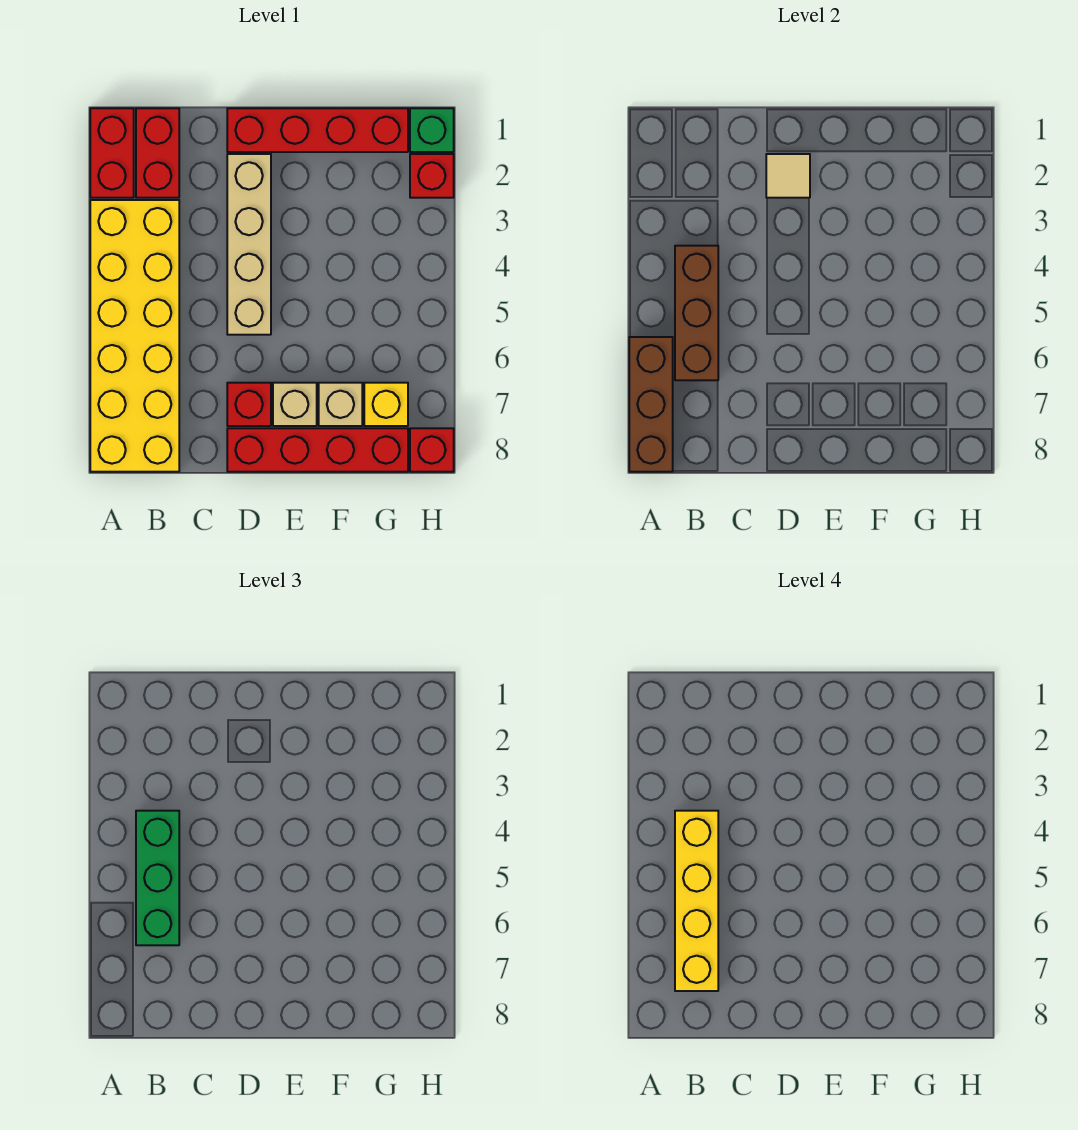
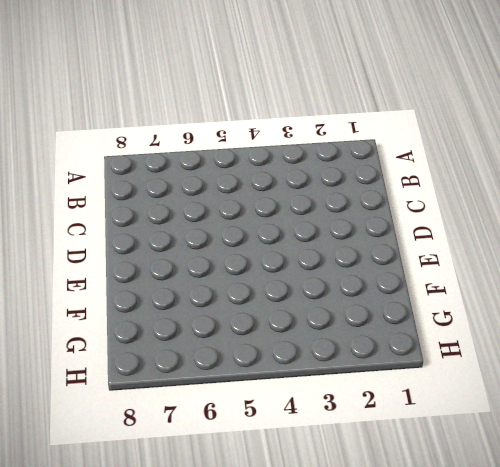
none -> red brick A1:A2 level 1
none -> yellow brick A3:B8 level 1
none -> red brick B1:B2 level 1

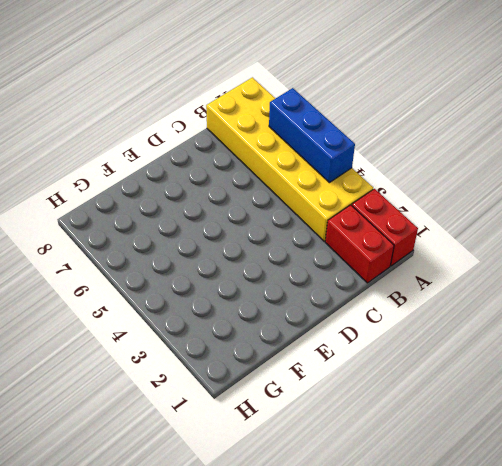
blue brick A4:A6 level 2 -> brown brick A6:A8 level 2
none -> red brick D1:G1 level 1
none -> tan brick D2:D5 level 1
none -> red brick D7 level 1

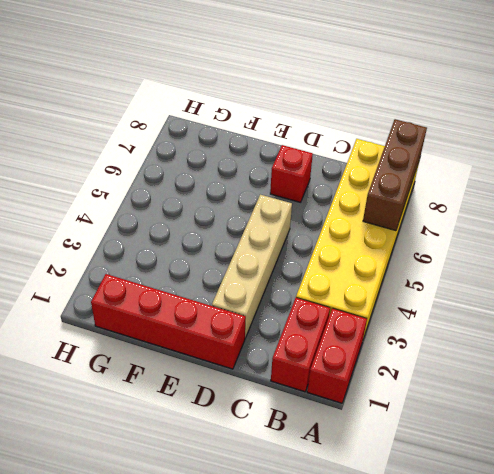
none -> red brick D8:G8 level 1
none -> tan brick E7 level 1
none -> tan brick F7 level 1

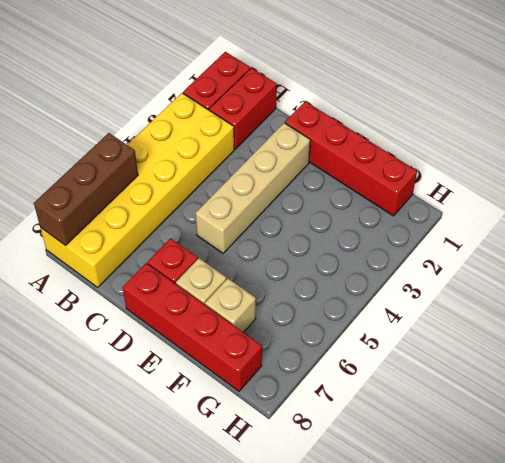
none -> yellow brick G7 level 1
none -> green brick H1 level 1
none -> red brick H2 level 1

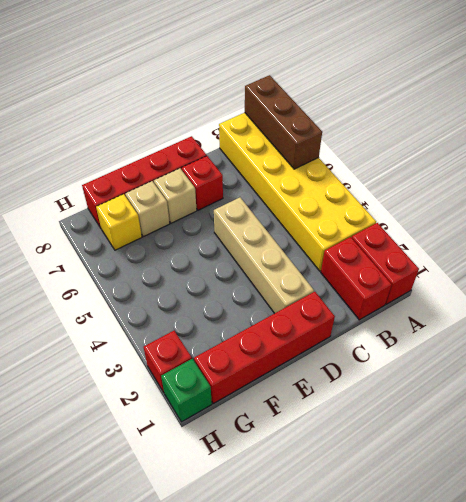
none -> red brick H8 level 1
none -> brown brick B4:B6 level 2
none -> tan tile D2 level 2

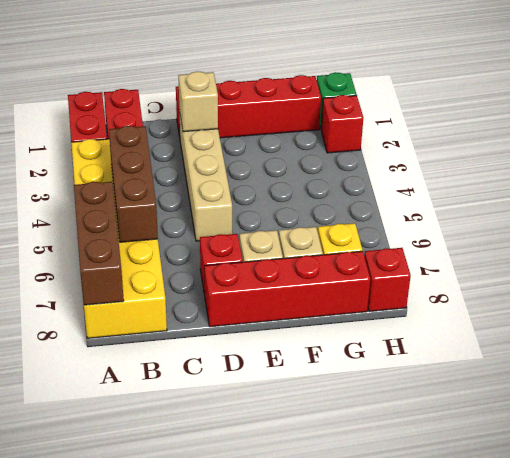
tan brick D2 level 2 -> tan tile D2 level 2
none -> green brick B4:B6 level 3
none -> yellow brick B4:B7 level 4

